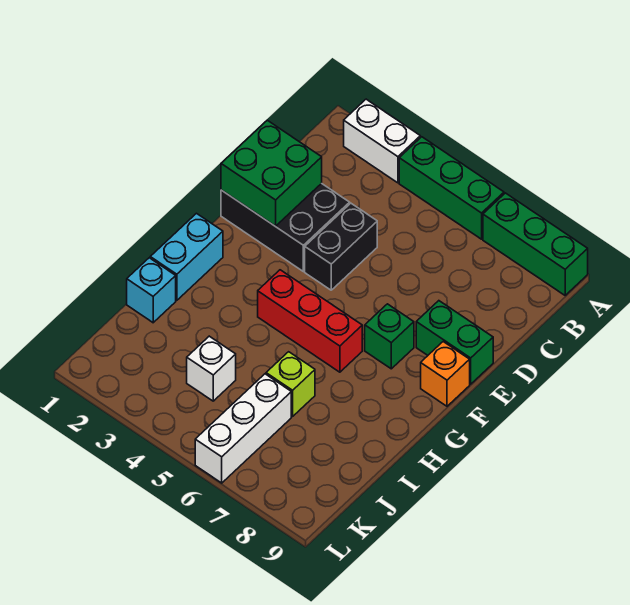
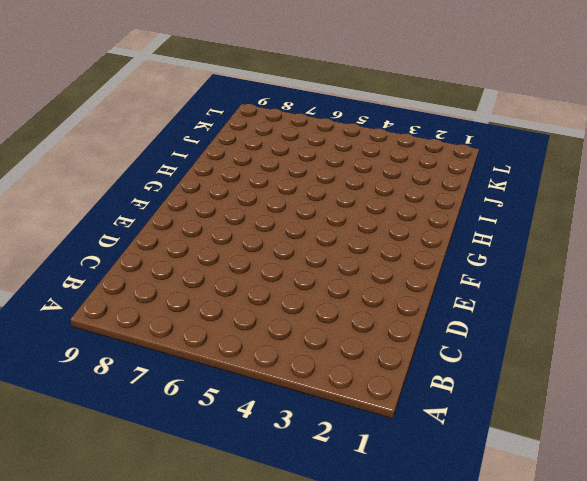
none -> white brick A2:A3 level 1
none -> green brick A4:A6 level 1
none -> green brick A7:A9 level 1

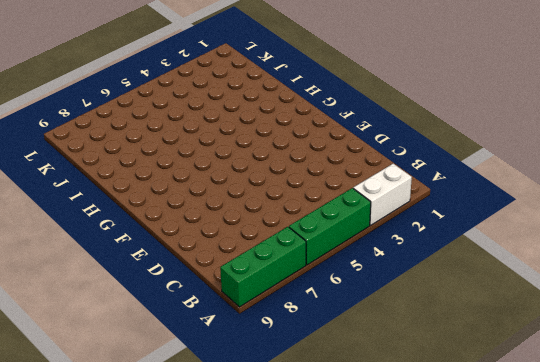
none -> black brick D1:E3 level 1
none -> black brick D4:E4 level 1
none -> green brick E8:E9 level 1

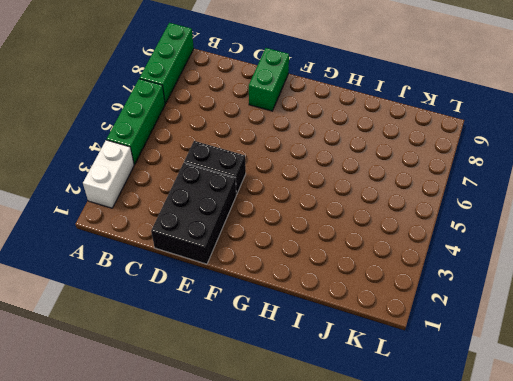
none -> green brick F7 level 1
none -> orange brick F9 level 1
none -> cyan brick G1:H1 level 1

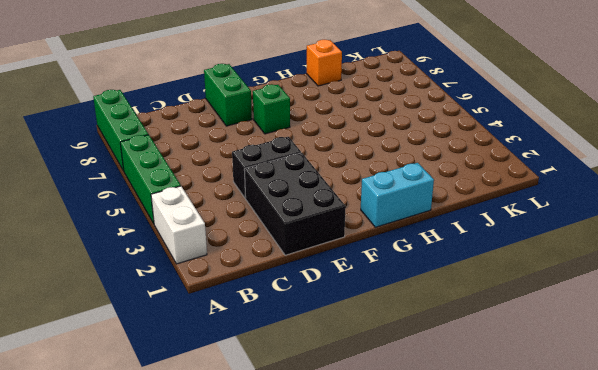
orange brick I9 level 1 -> orange brick F9 level 1
none -> red brick G4:G6 level 1
none -> cyan brick I1 level 1
none -> lime brick I6 level 1

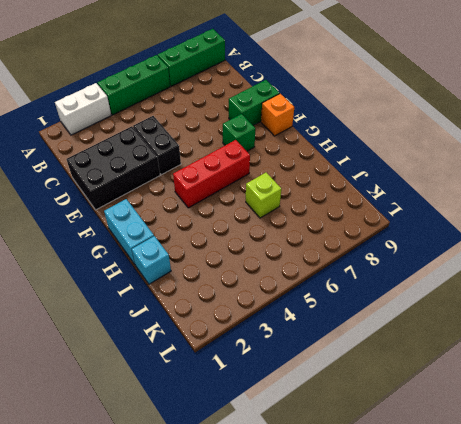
none -> white brick J4 level 1
none -> white brick J6:L6 level 1
none -> green brick D1:E2 level 2

